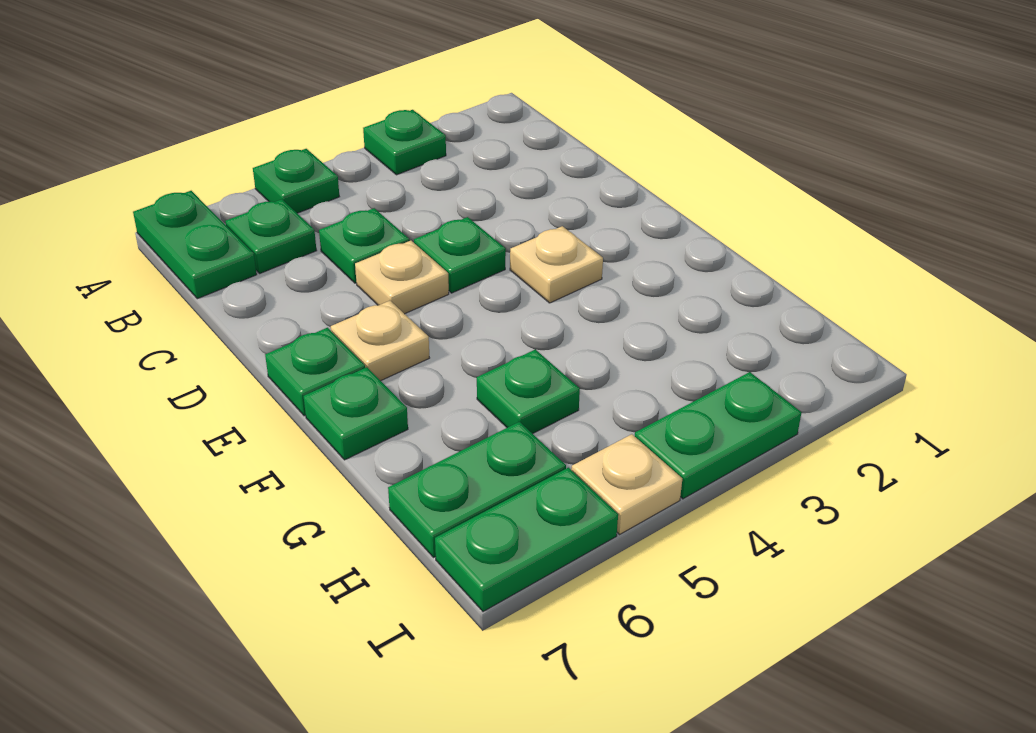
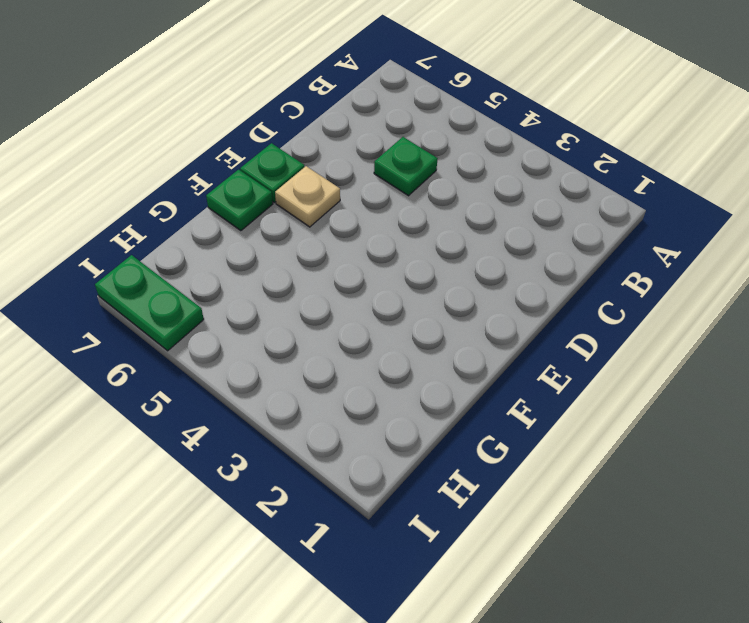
none -> green plate A3 level 1
none -> green plate A5 level 1
none -> green plate A7:B7 level 1

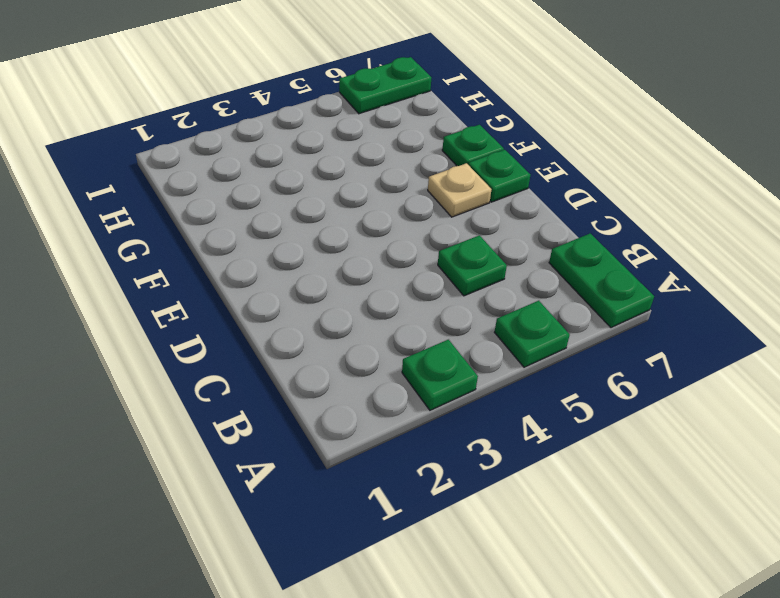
none -> green plate B6 level 1
none -> green plate D4 level 1
none -> tan plate D5 level 1

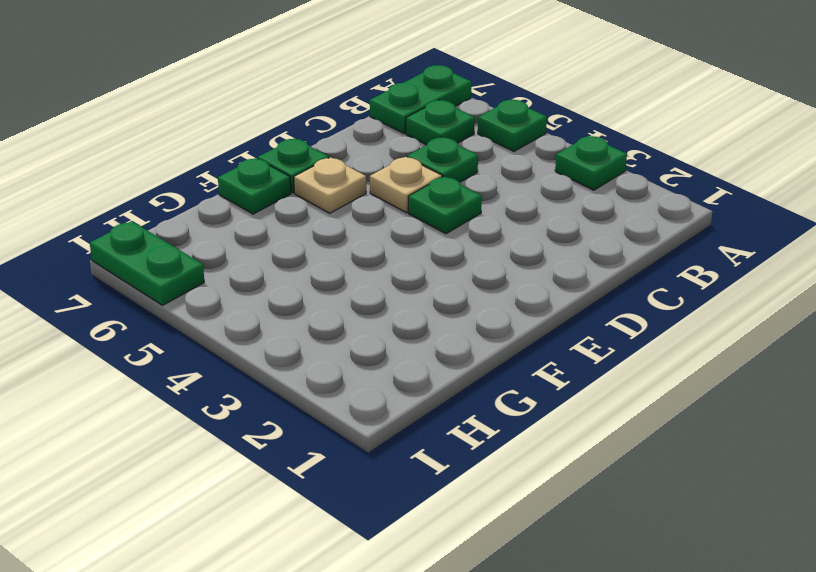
none -> tan plate E3 level 1
none -> green plate G5 level 1
none -> green plate H6:H7 level 1

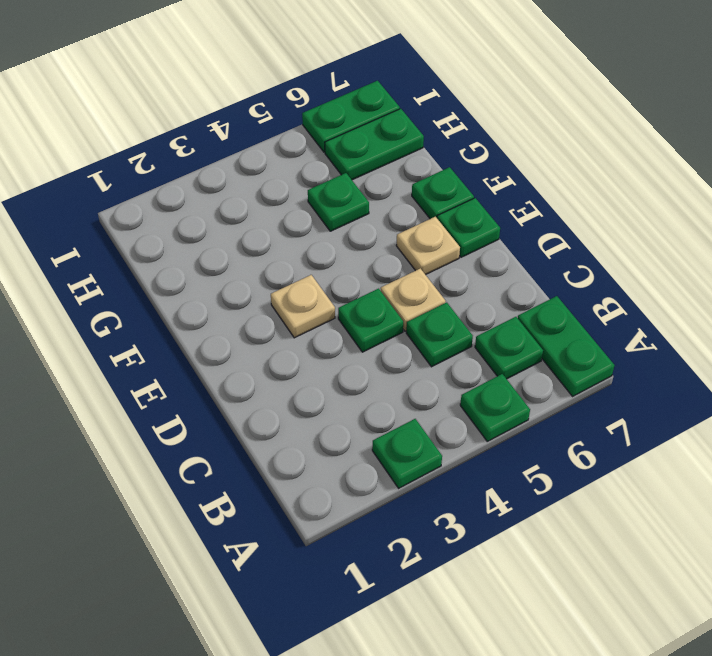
none -> green plate I3:I4 level 1
none -> tan plate I5 level 1

